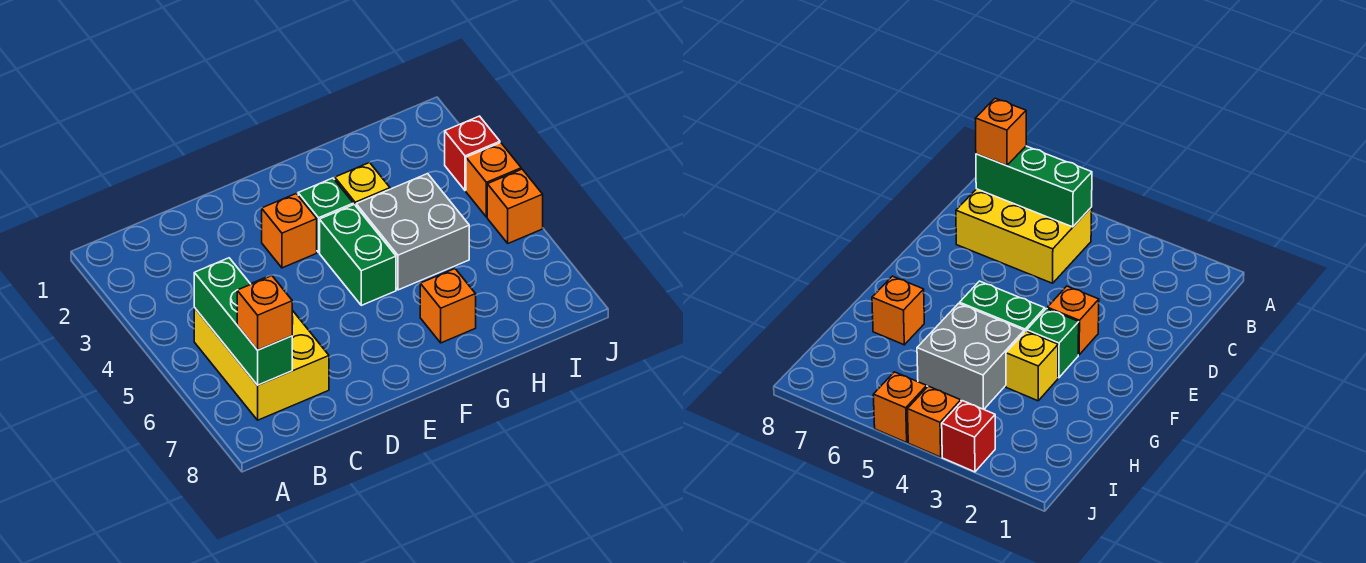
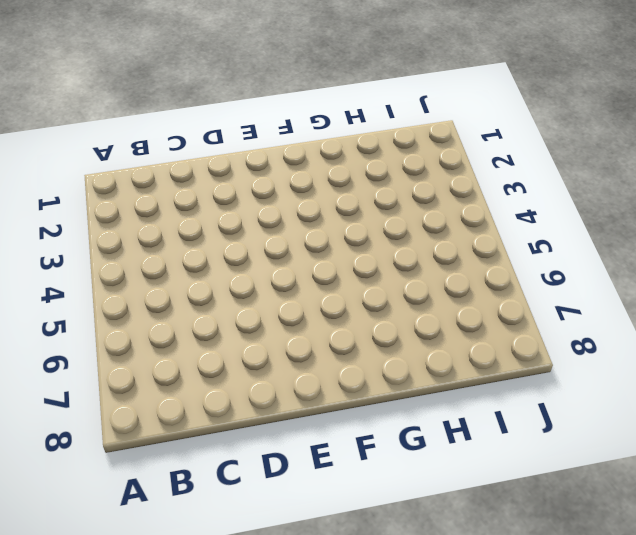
none -> yellow brick B5:C7 level 1
none -> orange brick E3 level 1
none -> green brick F3 level 1

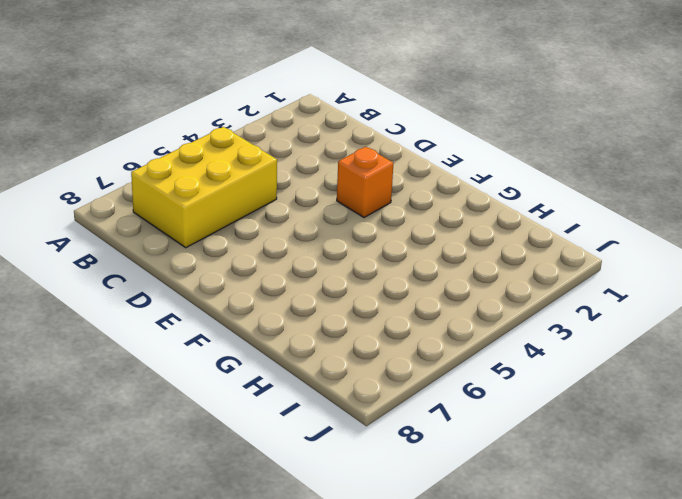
none -> green brick F3 level 1
none -> green brick F4:F5 level 1
none -> yellow brick G3 level 1

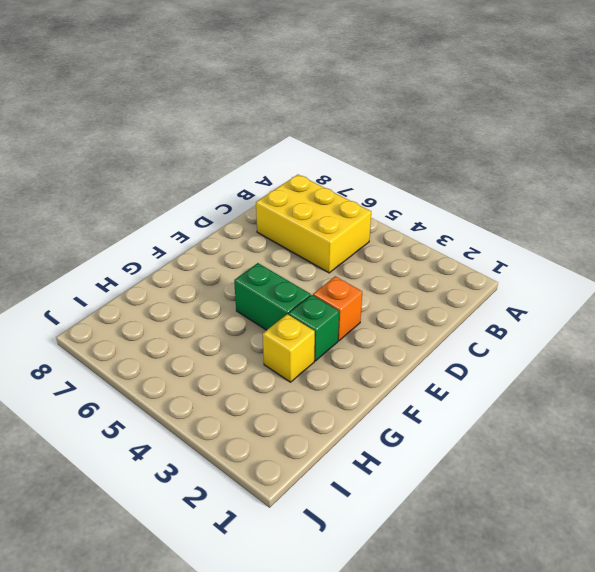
none -> grey brick G4:H5 level 1
none -> orange brick G7 level 1
none -> red brick J3 level 1

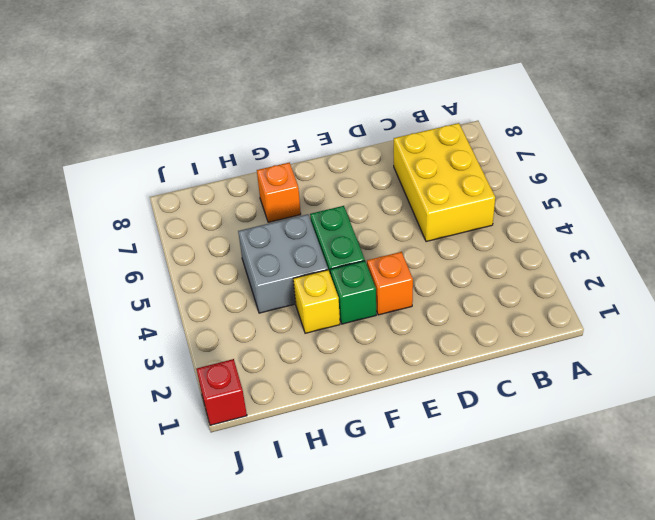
red brick J1 level 1 -> red brick J3 level 1
none -> orange brick J4 level 1
none -> orange brick J5 level 1
none -> green brick B5:B7 level 2

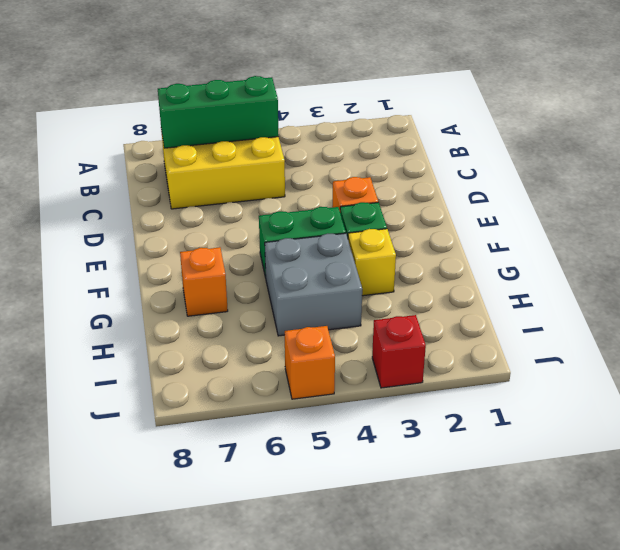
none -> orange brick J4 level 1
none -> orange brick B7 level 3

